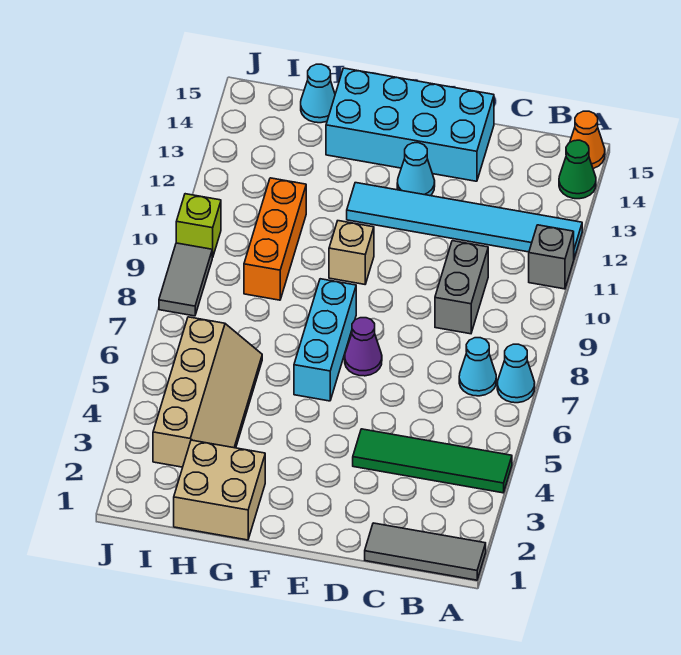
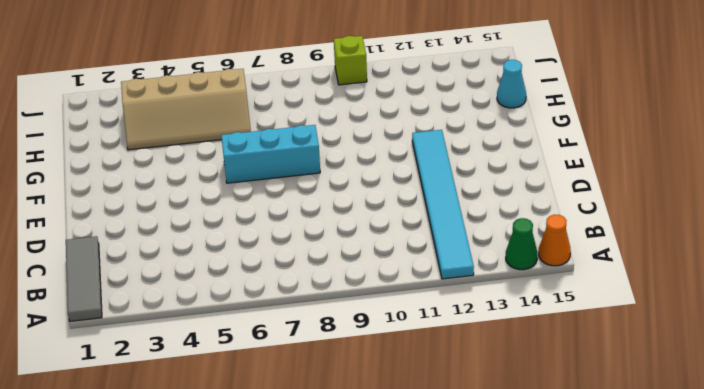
none -> green tile A4:D4 level 1
none -> cyan cone A7 level 1
none -> grey brick A11 level 1

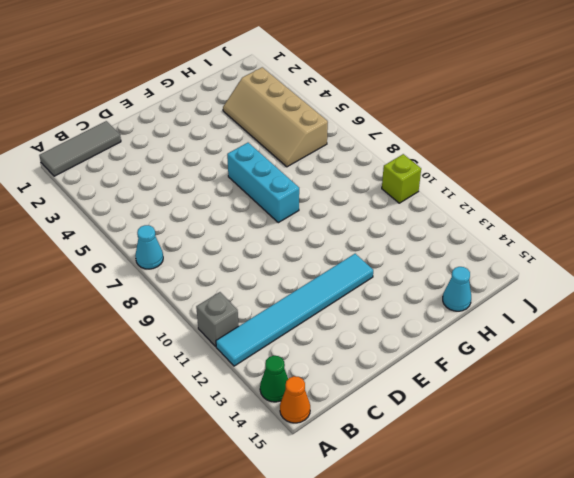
none -> green tile A4:D4 level 1
none -> cyan cone B7 level 1
none -> grey brick C9:C10 level 1

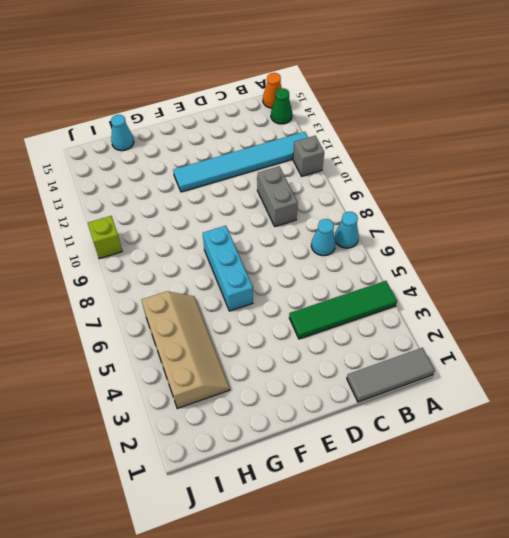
none -> cyan brick D14:G15 level 1
none -> purple cone E7 level 1
none -> cyan cone E13 level 1

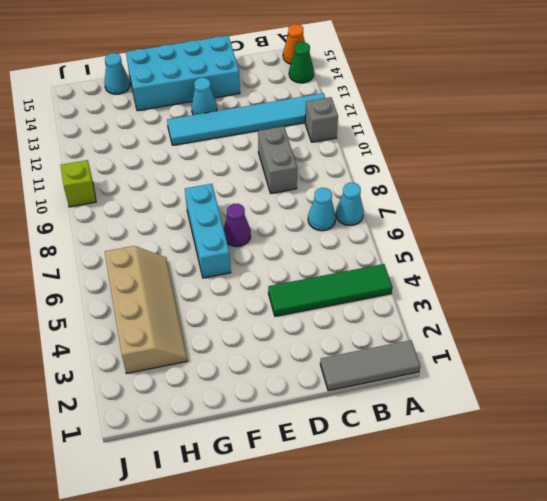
none -> tan brick F10 level 1
none -> tan brick G1:H2 level 1
none -> orange brick H9:H11 level 1

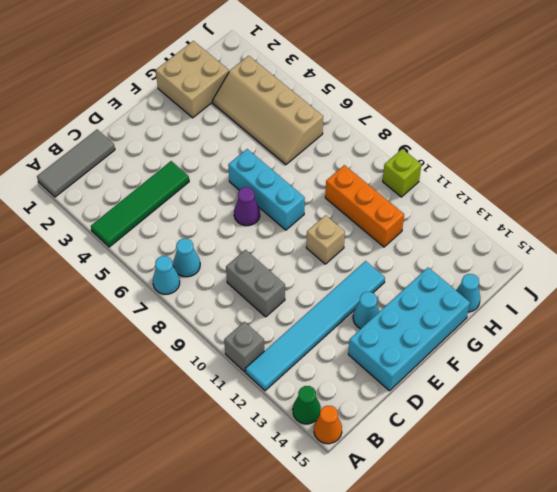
none -> grey tile J8:J9 level 1

